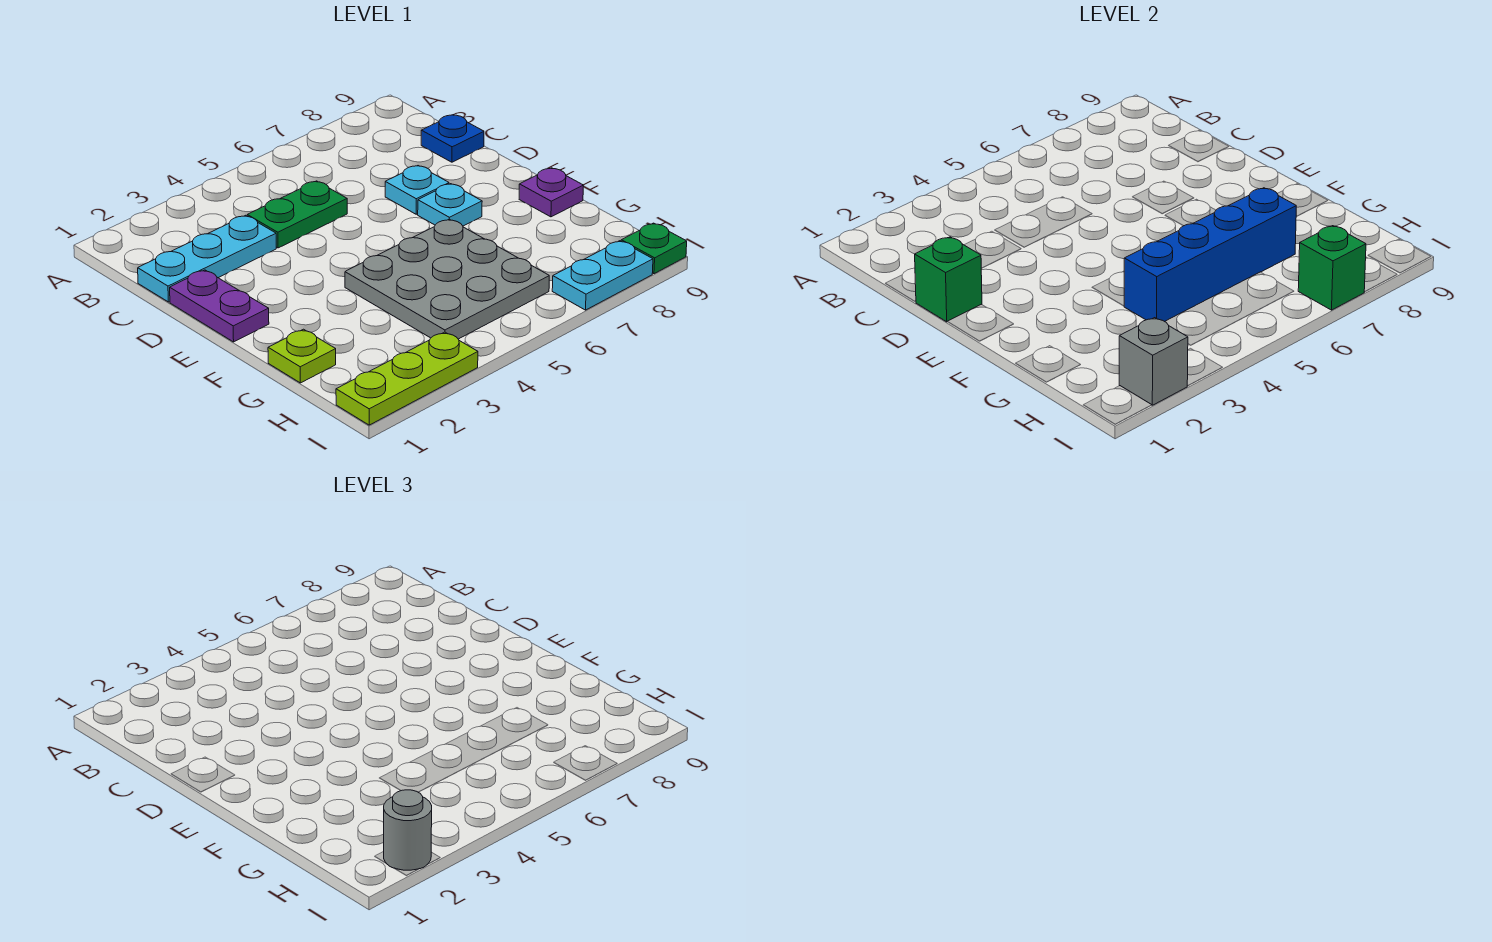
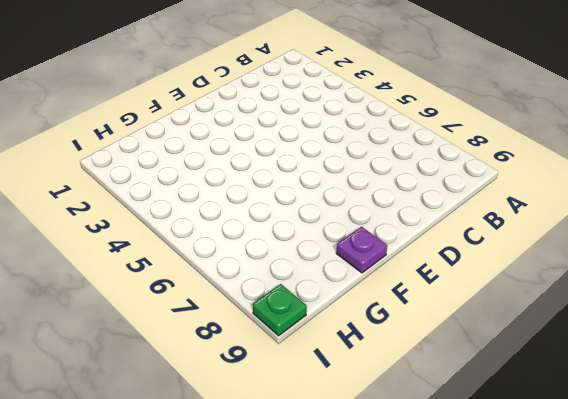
none -> cyan plate C1:C3 level 1
none -> green plate C4:C5 level 1
none -> blue plate C9 level 1

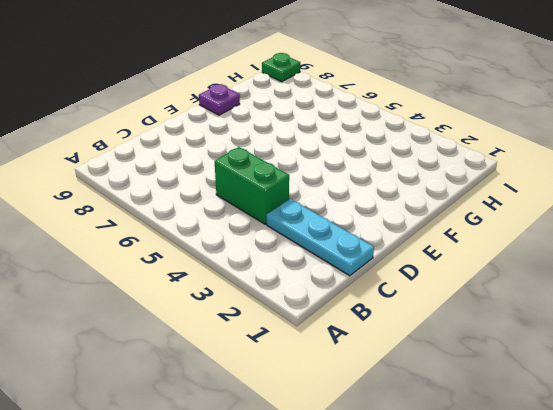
green brick C4:C5 level 1 -> green plate C4:C5 level 1
none -> blue plate C9 level 1
none -> purple plate D1:E1 level 1
none -> cyan plate D7 level 1

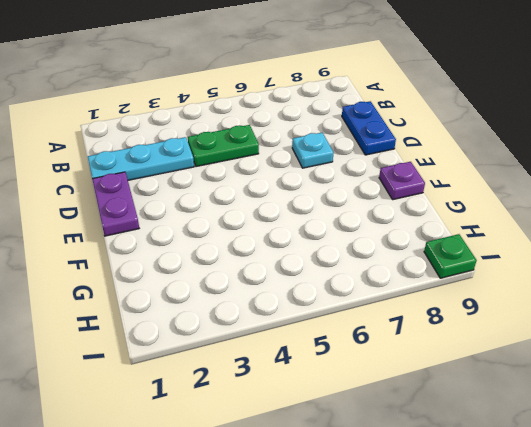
blue plate C9:D9 level 1 -> blue plate C9 level 1
none -> cyan plate E7 level 1
none -> grey plate F4:H6 level 1
none -> lime plate G1 level 1

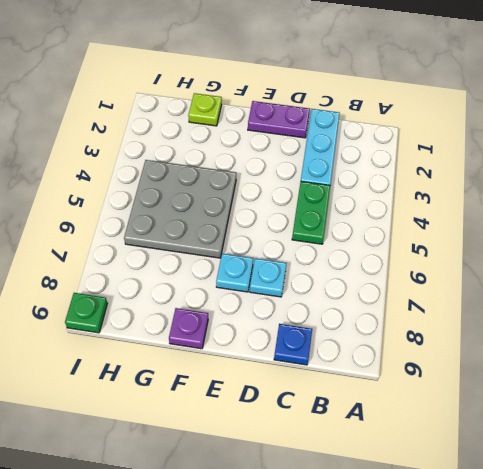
none -> lime plate I1:I3 level 1
none -> cyan plate I7:I8 level 1
none -> green brick D1 level 2

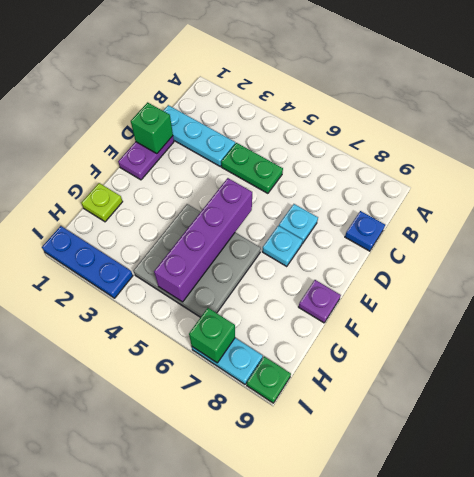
purple brick E5:H5 level 2 -> blue brick G4:G7 level 2
blue plate I1:I3 level 1 -> lime plate I1:I3 level 1
none -> grey brick I2 level 2
none -> grey round brick I2 level 3

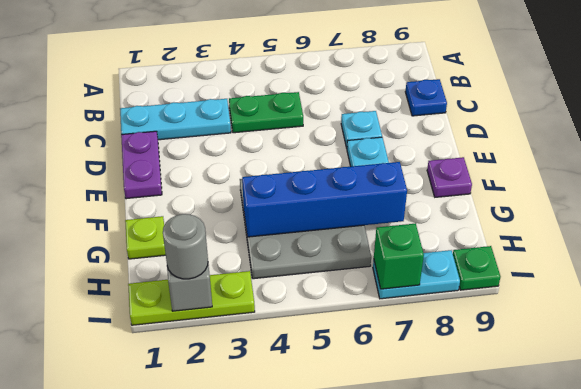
none -> green brick D1 level 2

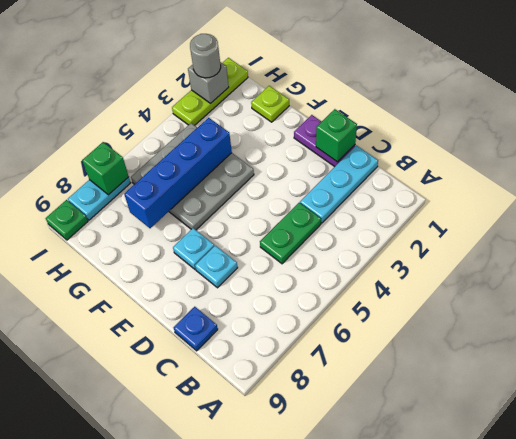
none -> purple plate F9 level 1

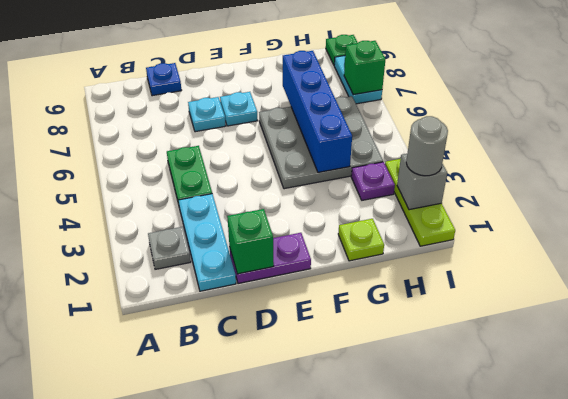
grey plate B2 level 1 -> none
purple plate H3 level 1 -> purple plate F9 level 1

